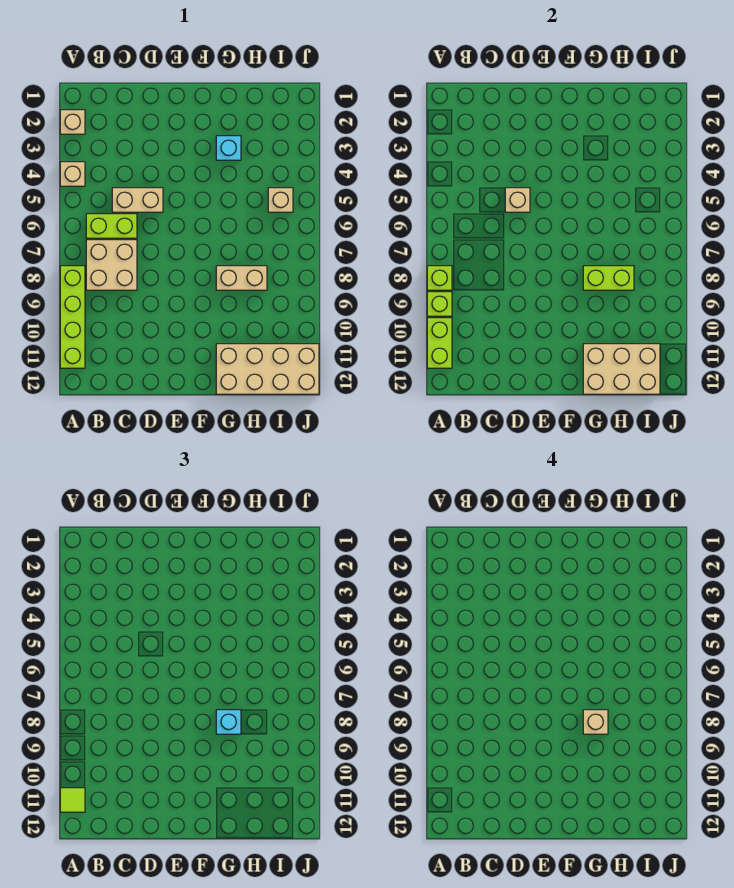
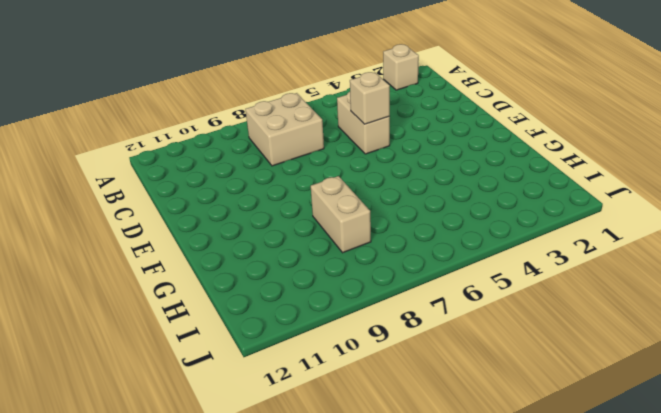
none -> tan brick A4 level 1
none -> lime brick A8:A11 level 1
none -> lime brick B6:C6 level 1

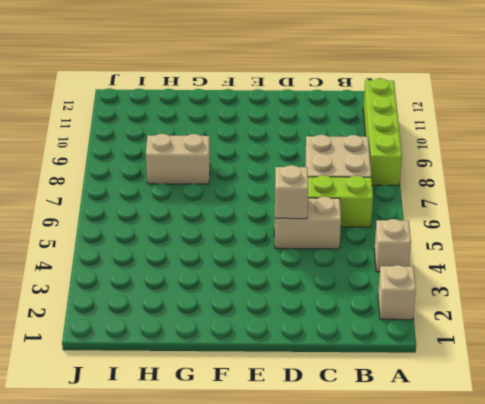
none -> cyan brick G3 level 1
none -> tan brick G11:J12 level 1
none -> tan brick I5 level 1

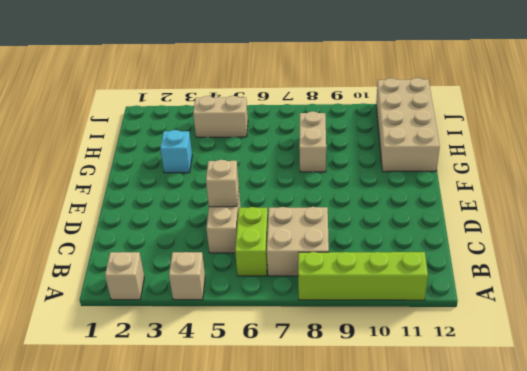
tan brick I4:I5 level 1 -> tan brick I5 level 1
none -> lime brick A8 level 2
none -> lime brick A9 level 2
none -> lime brick A10:A11 level 2

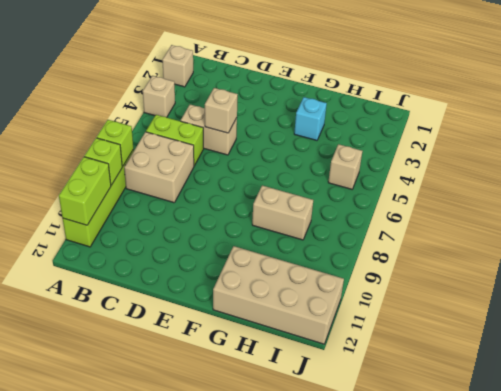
none -> lime brick G8:H8 level 2
none -> tan brick G11:I12 level 2
none -> lime tile A11 level 3

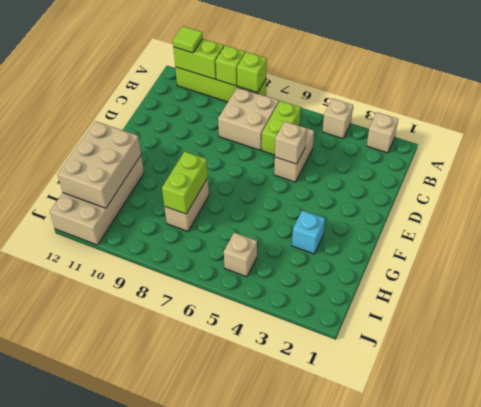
none -> cyan brick G8 level 3
none -> tan brick G8 level 4

